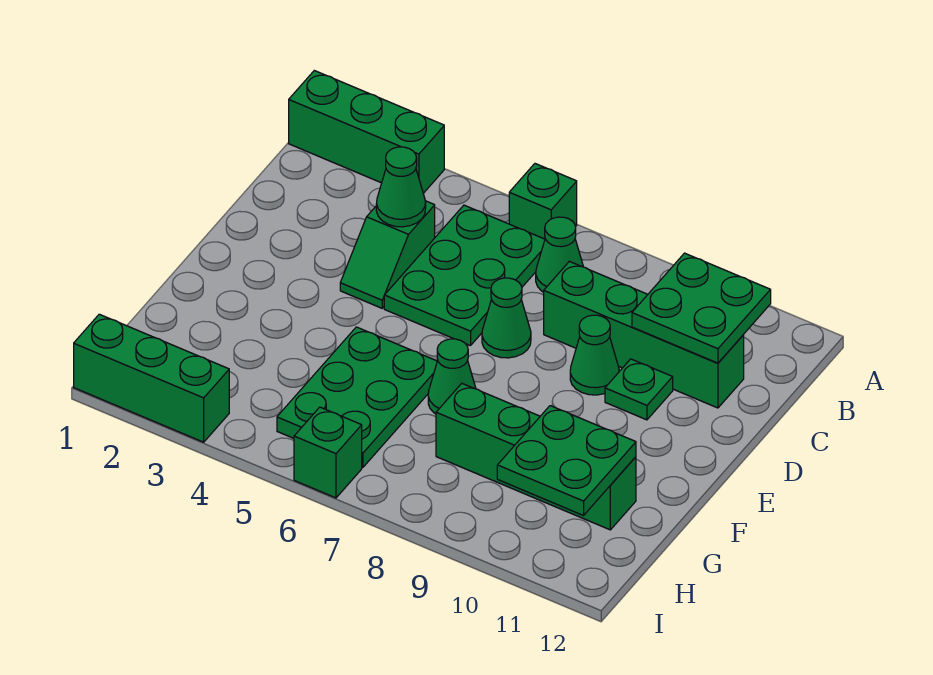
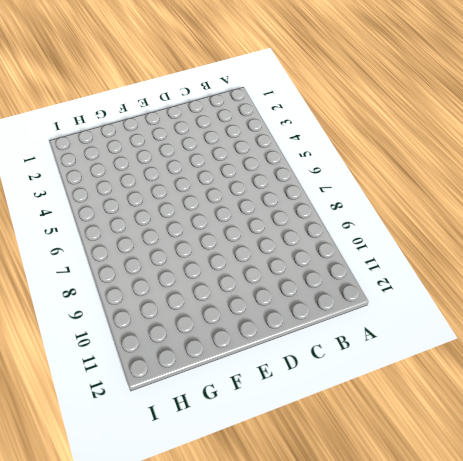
none -> green brick A1:A3 level 1
none -> green brick A6 level 1
none -> green plate B5:D6 level 1

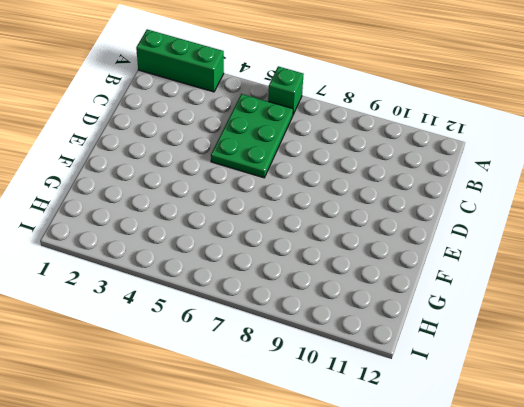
none -> green cone B7 level 1
none -> green slope C4:D4 level 1 top C
none -> green brick C8:C11 level 1

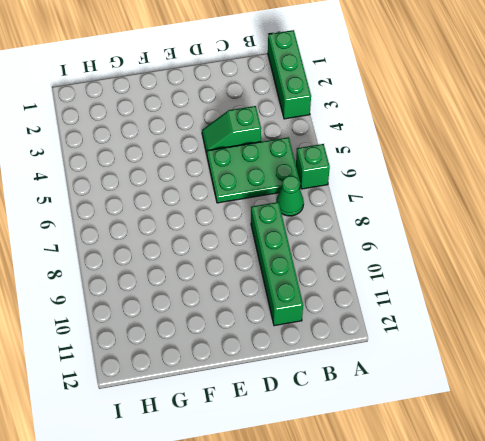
none -> green cone D7 level 1
none -> green cone D9 level 1
none -> green plate D10 level 1

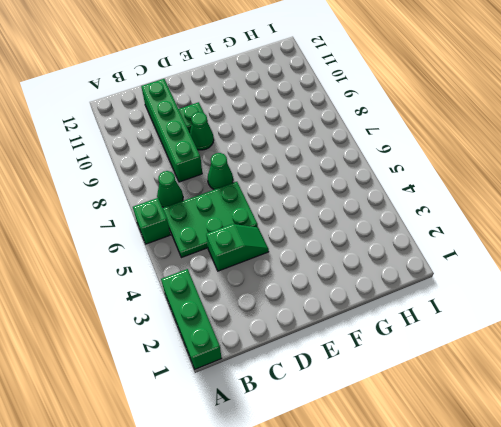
none -> green plate F5:H6 level 1
none -> green cone F7 level 1
none -> green brick G8:G11 level 1

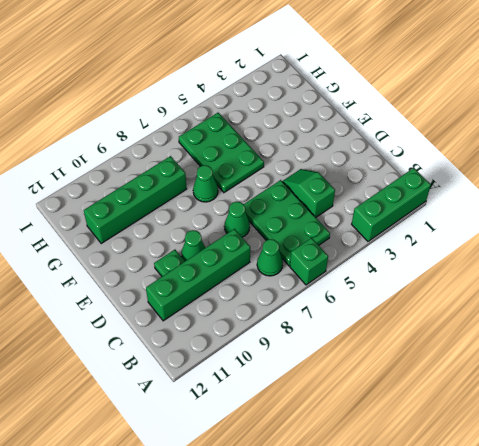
none -> green brick I1:I3 level 1
none -> green brick I6 level 1
none -> green plate B10:C11 level 2

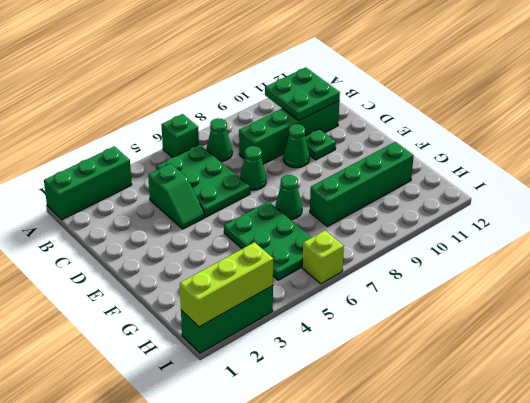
lime brick I1:I3 level 2 -> none
lime brick I6 level 1 -> green brick I6 level 1
none -> green cone C4 level 2
none -> green plate G10:H11 level 2

